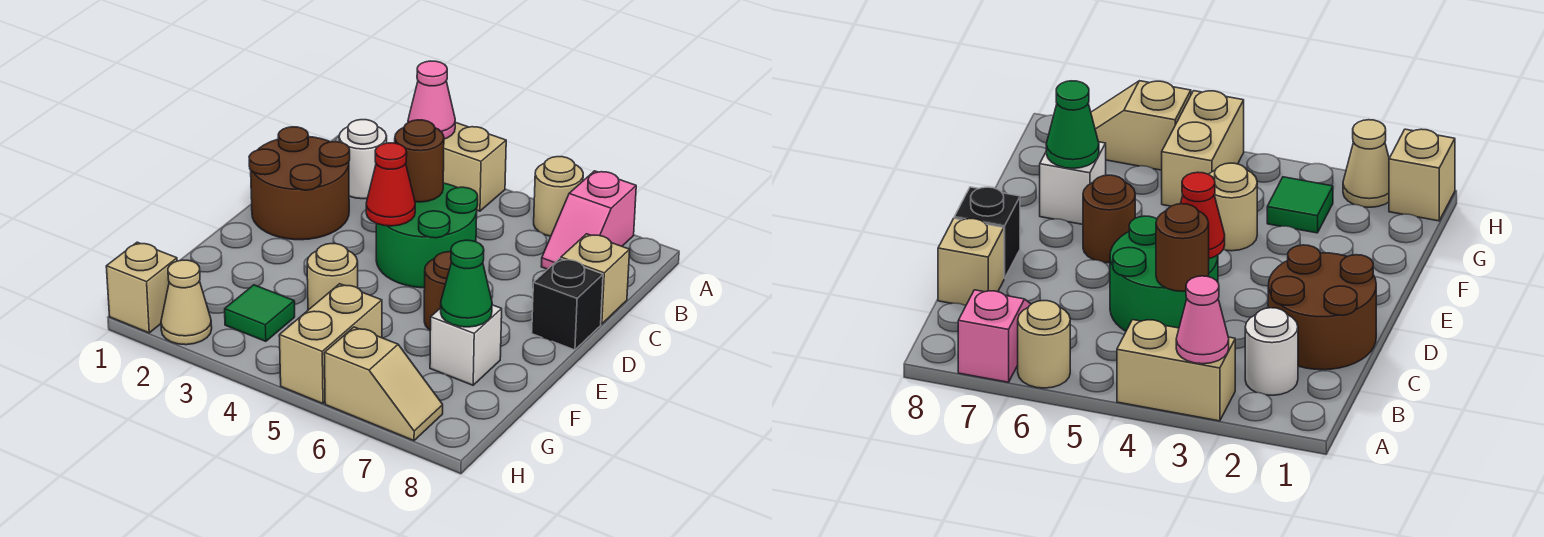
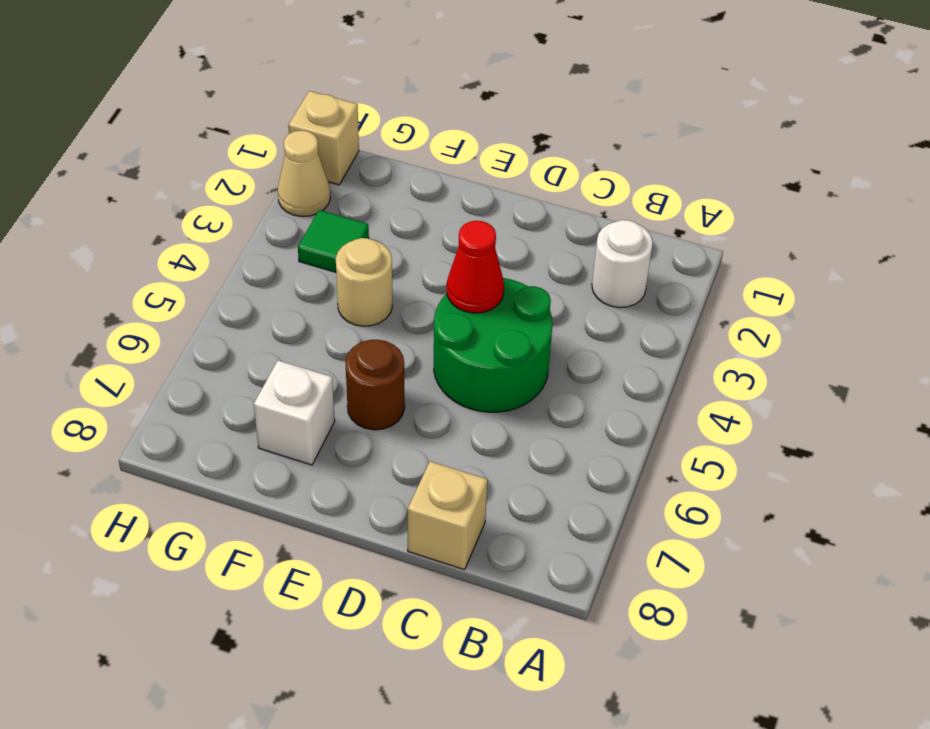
none -> tan brick A3:A4 level 1
none -> tan round brick A6 level 1
none -> pink slope A7:B7 level 1 top A

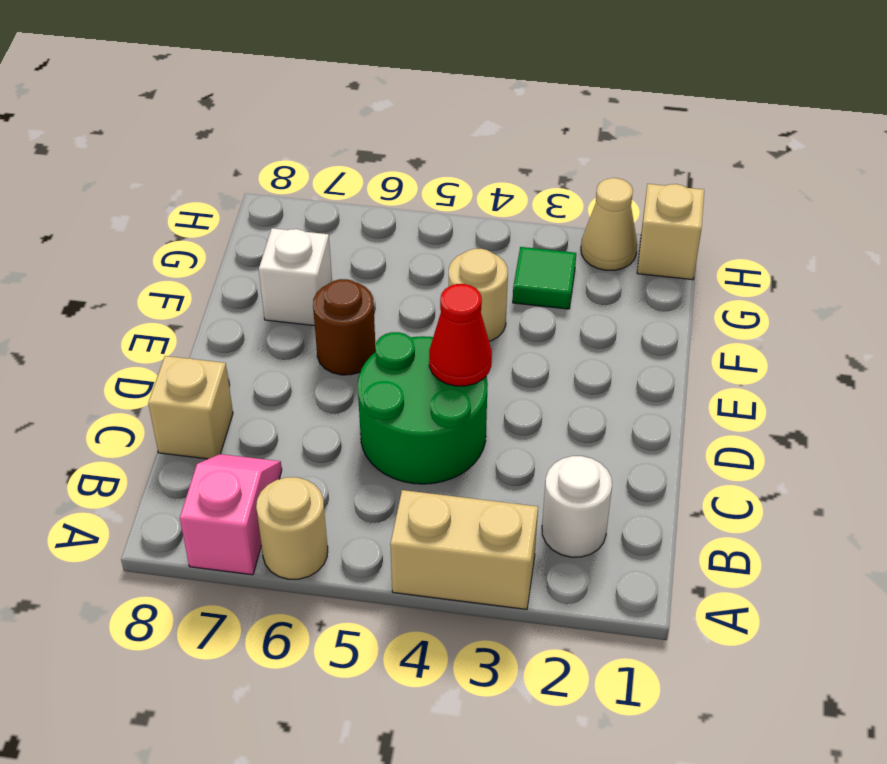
none -> brown round brick C1:D2 level 1
none -> black brick D8 level 1
none -> tan brick G5:H5 level 1

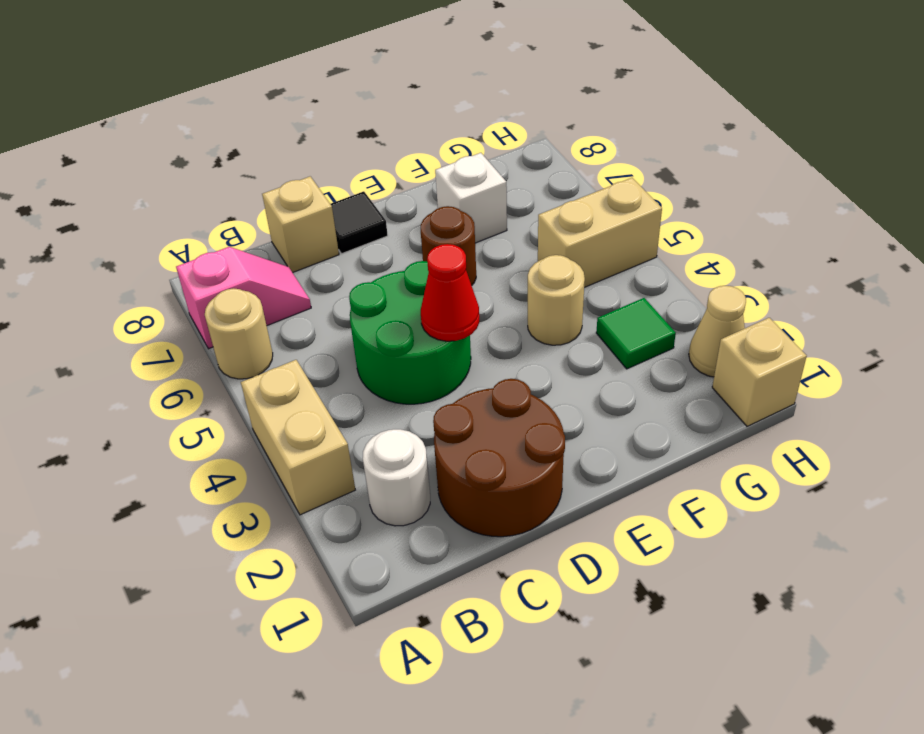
black tile D8 level 1 -> black brick D8 level 1
none -> tan slope H6:H7 level 1 top 6
none -> pink cone A3 level 2
none -> brown round brick C4 level 2

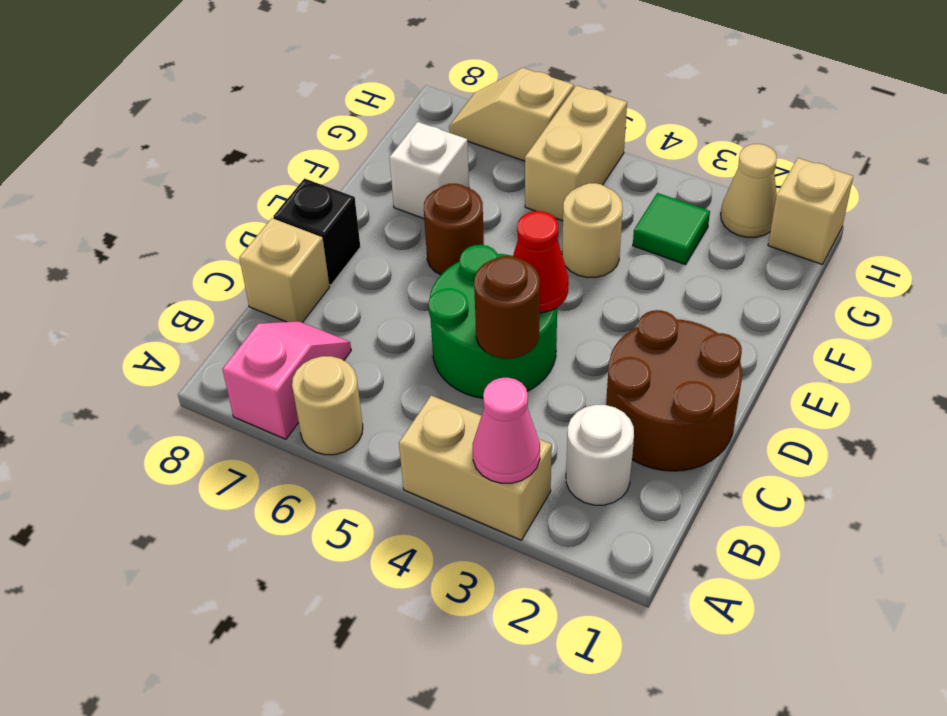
none -> green cone F7 level 2

